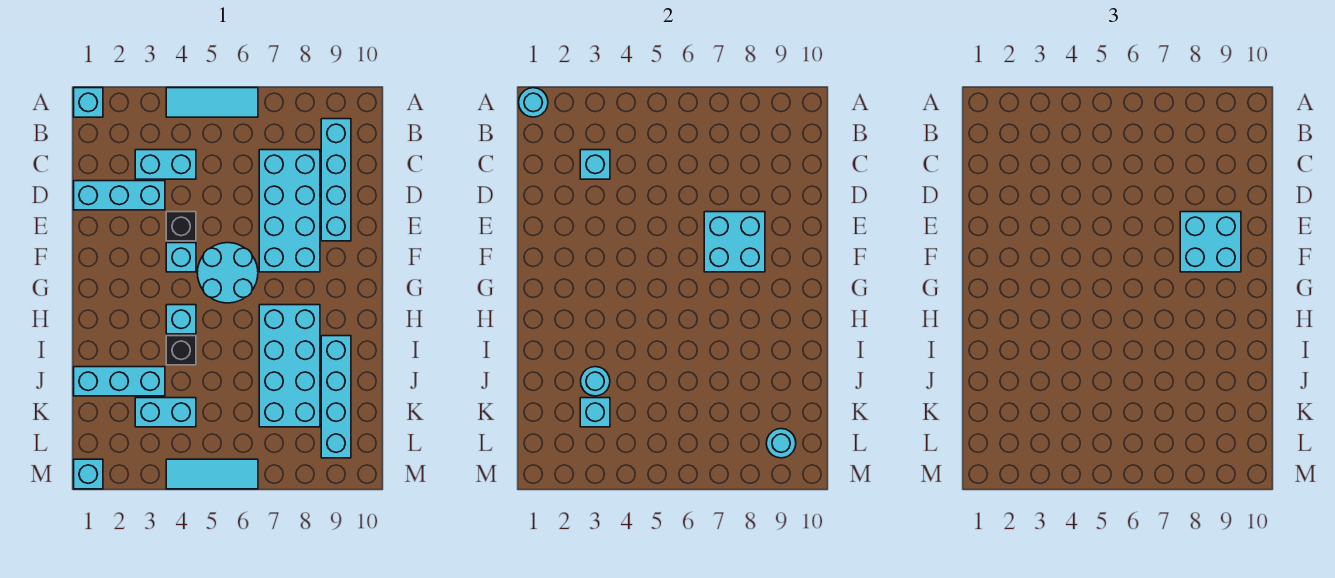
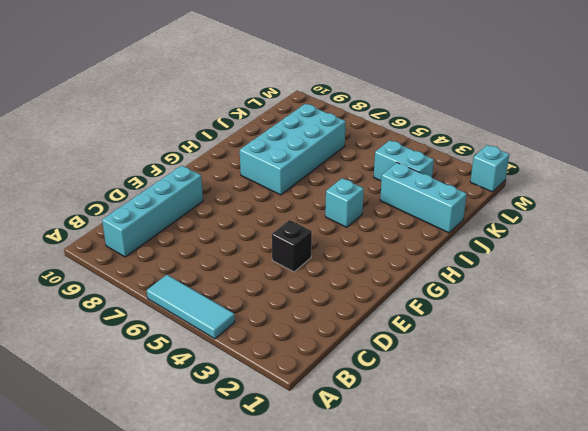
none -> cyan brick A1 level 1
none -> cyan brick C3:C4 level 1
none -> cyan brick C7:F8 level 1

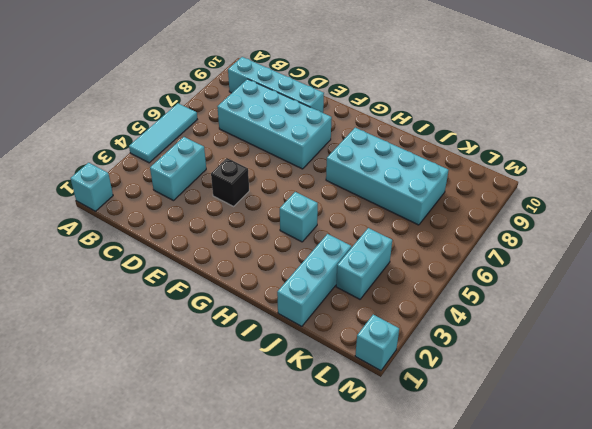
none -> cyan brick D1:D3 level 1
none -> cyan brick F4 level 1
none -> cyan round brick F5:G6 level 1

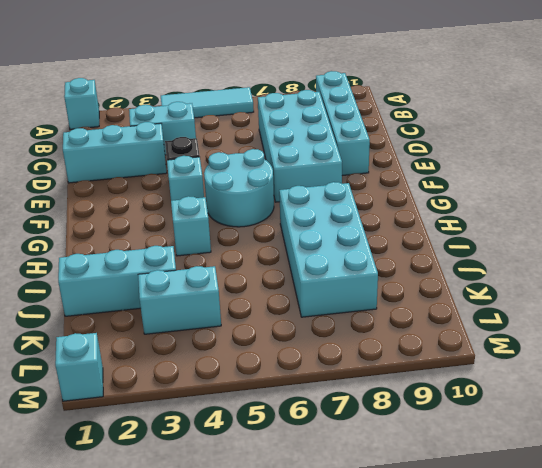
none -> black brick I4 level 1
none -> cyan brick I9:L9 level 1
none -> cyan tile M4:M6 level 1

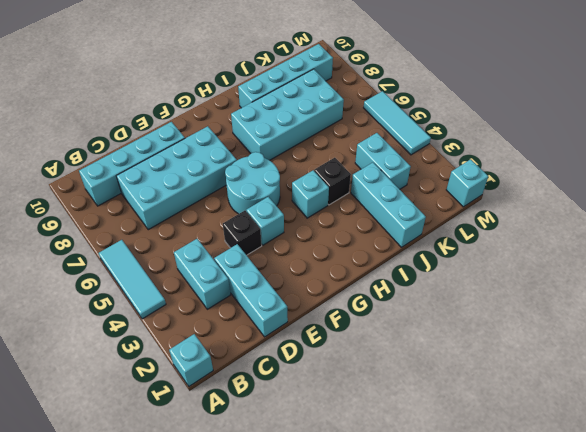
none -> cyan round brick A1 level 2
none -> cyan brick C3 level 2
none -> cyan brick E7:F8 level 2

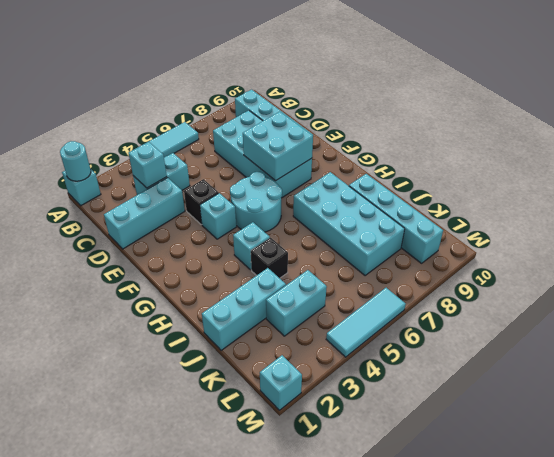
none -> cyan round brick J3 level 2
none -> cyan brick K3 level 2
none -> cyan round brick L9 level 2

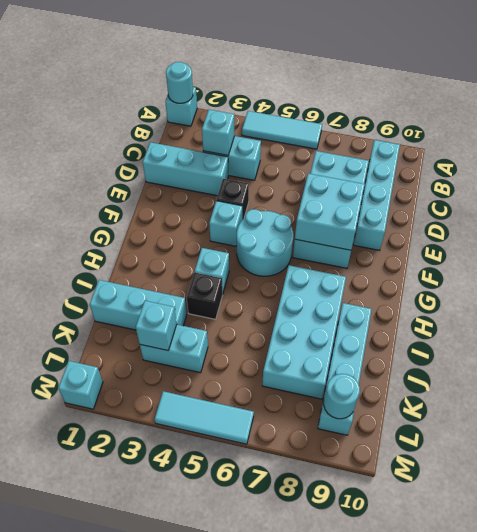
none -> cyan round brick J3 level 2
none -> cyan brick E8:F9 level 3

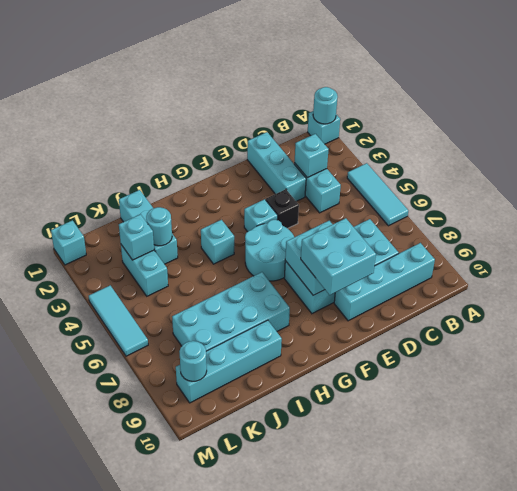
none -> black brick I4 level 1

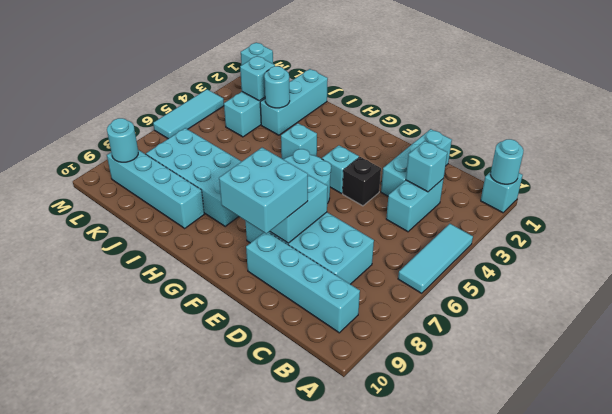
none -> black brick I4 level 1

